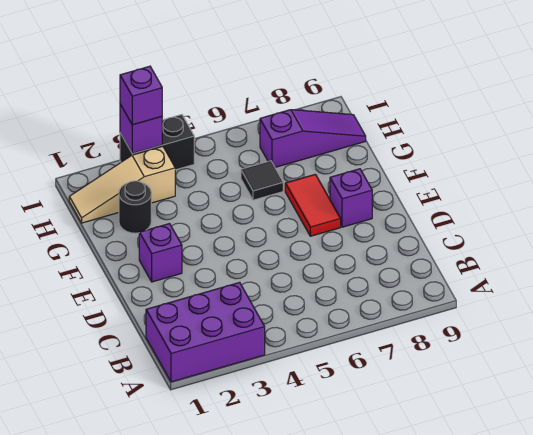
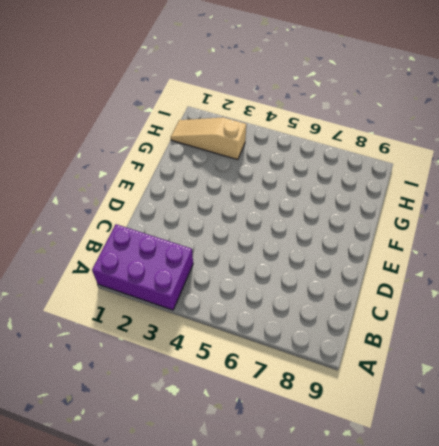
none -> purple brick E2 level 1
none -> red tile E7:F7 level 1

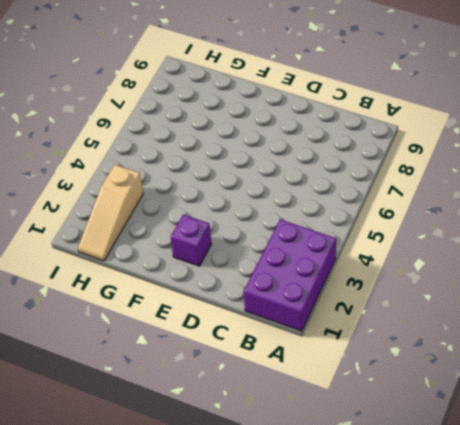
none -> red tile E7:F7 level 1
none -> purple brick E8 level 1

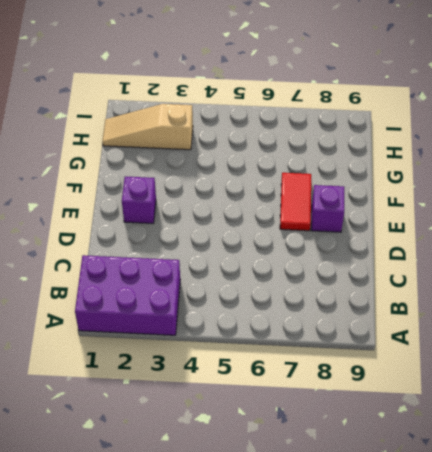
none -> black round brick G2 level 1
none -> black tile G6 level 1

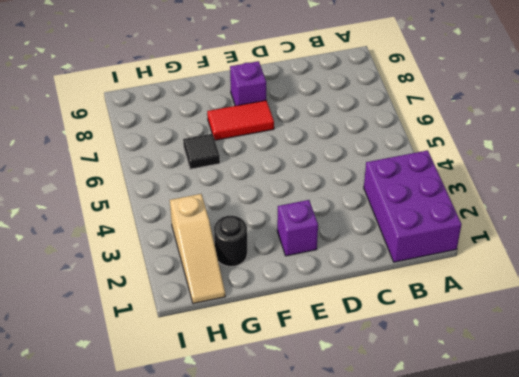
none -> purple slope H7:H9 level 1 top 7
none -> black brick I3:I4 level 1

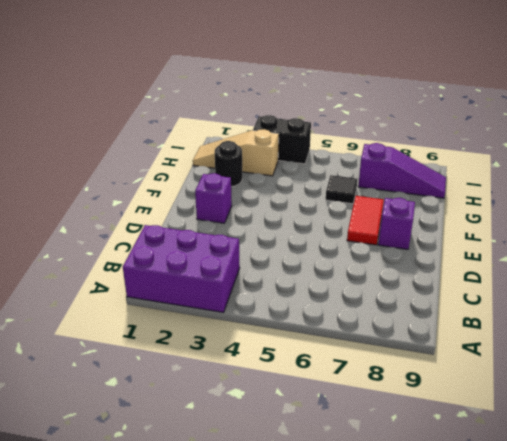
none -> purple brick I3 level 2
none -> purple brick I3 level 3

